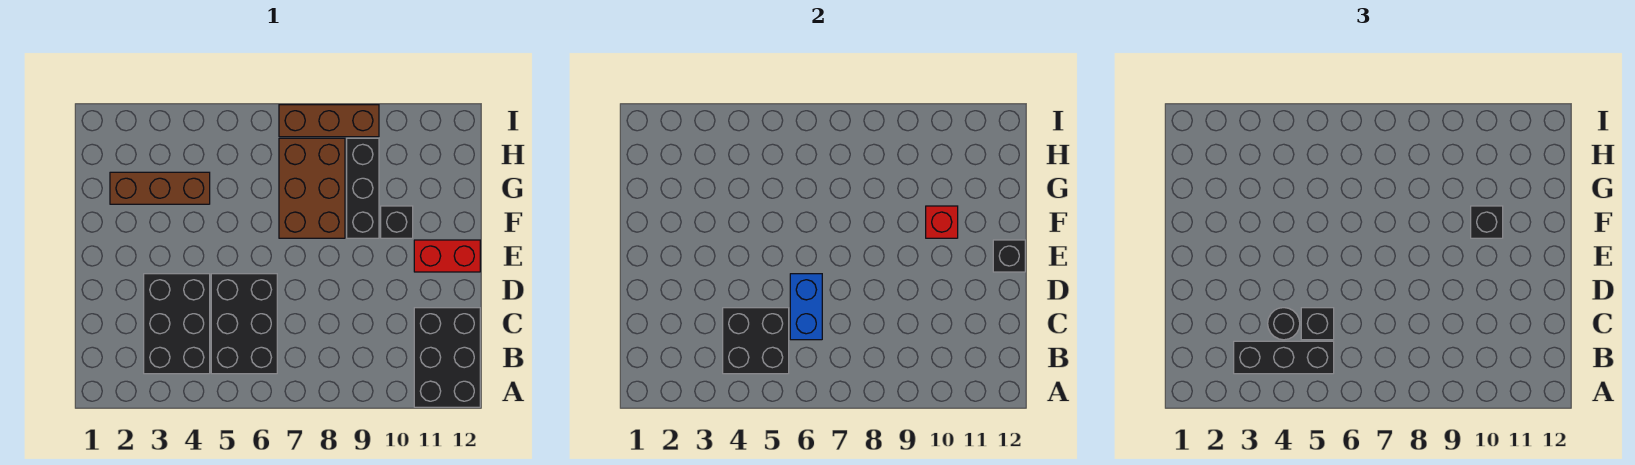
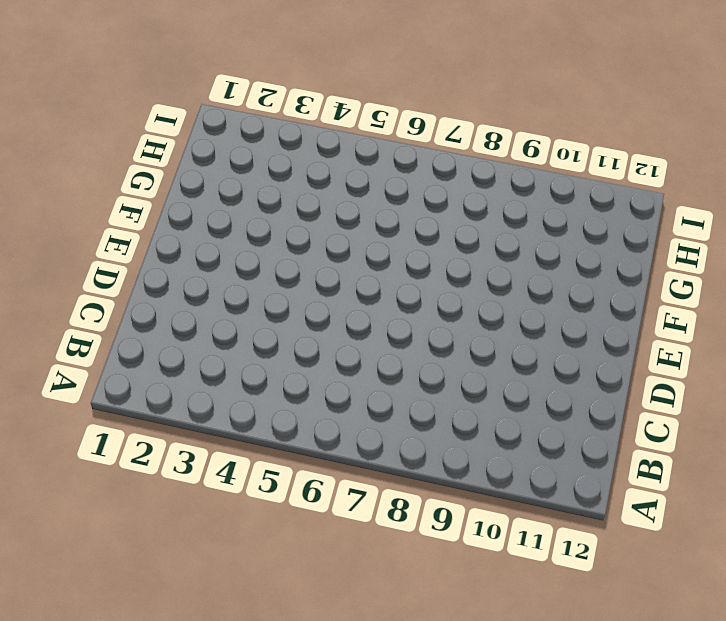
none -> black brick A11:C12 level 1
none -> black brick B3:D4 level 1
none -> black brick B5:D6 level 1

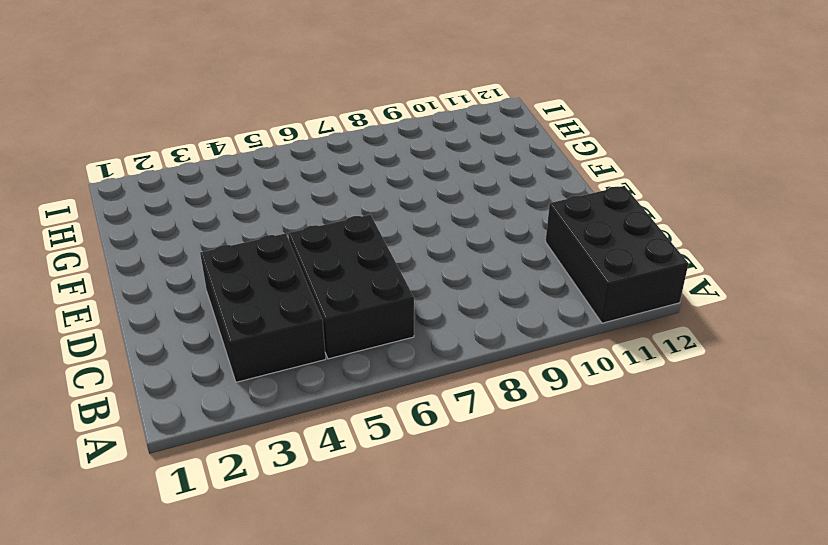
none -> red brick E11:E12 level 1
none -> brown brick F7:H8 level 1
none -> black brick F9:H9 level 1

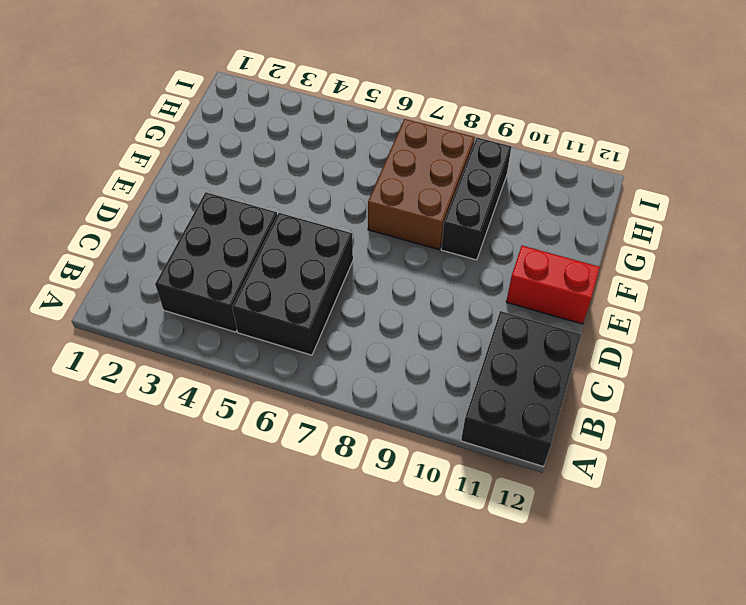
none -> black brick F10 level 1
none -> brown brick G2:G4 level 1
none -> brown brick I7:I9 level 1

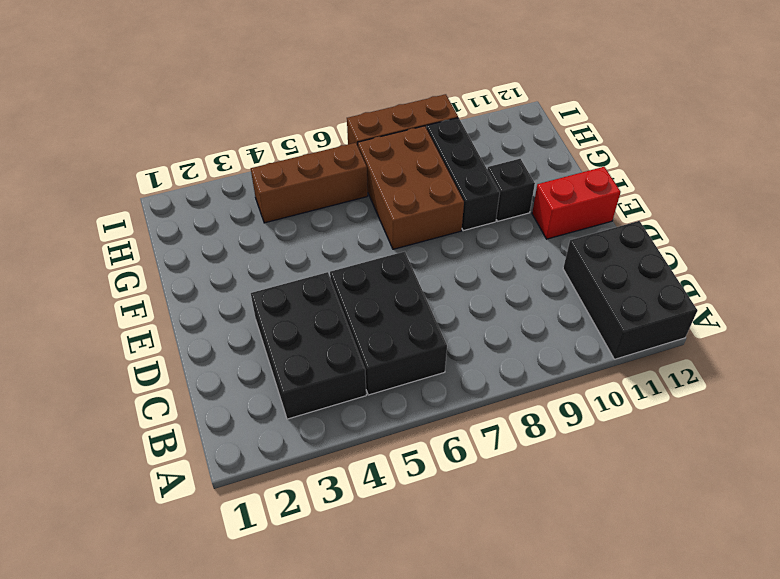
brown brick H4:H6 level 1 -> brown brick G2:G4 level 1
none -> black brick B4:C5 level 2
none -> blue brick C6:D6 level 2
none -> black brick E12 level 2

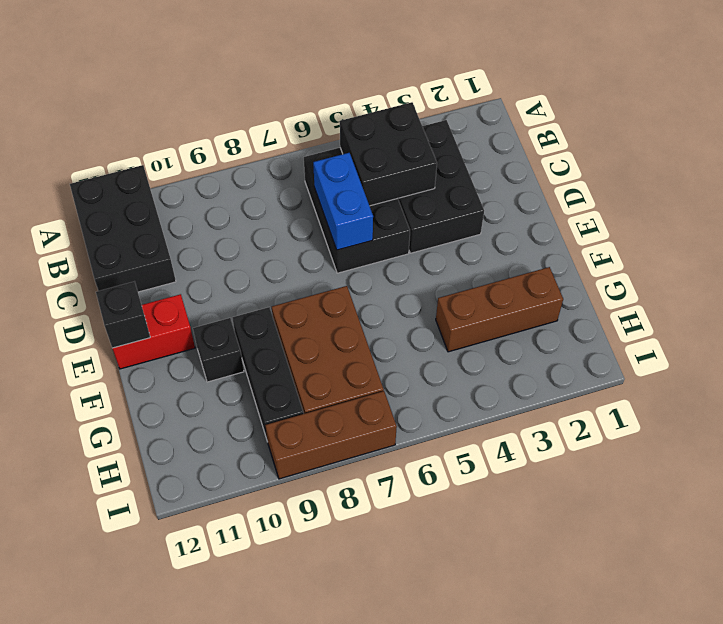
none -> red brick F10 level 2
none -> black brick B3:B5 level 3
none -> black round brick C4 level 3

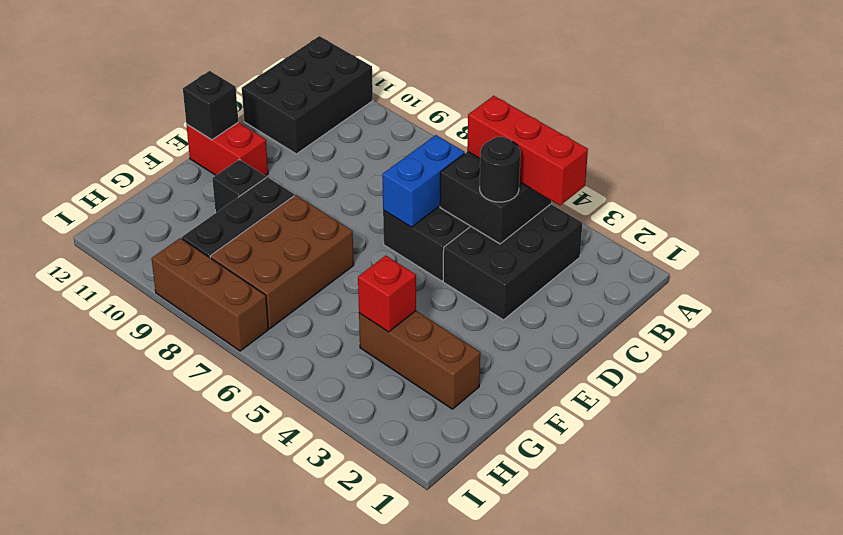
red brick B3:B5 level 3 -> black brick B3:B5 level 3
red brick G4 level 2 -> red brick F10 level 2
none -> black brick C5 level 3
none -> black brick F10 level 3

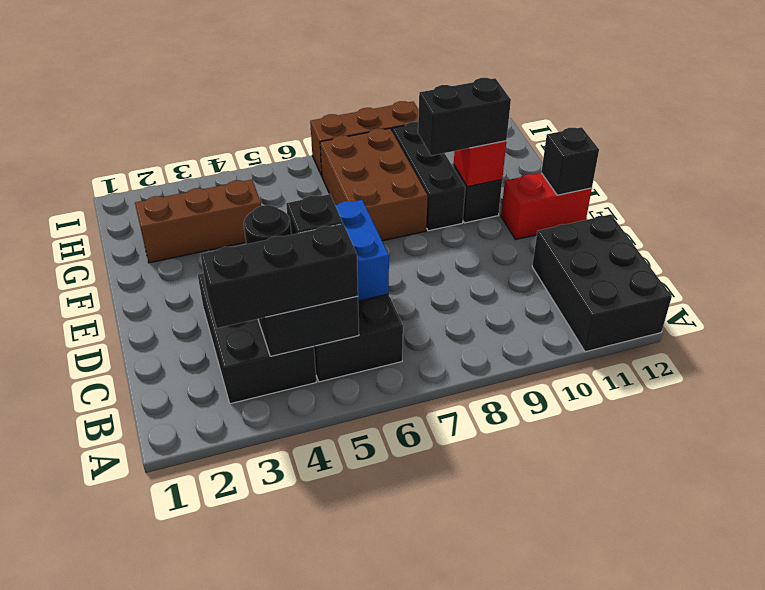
black brick F9:F10 level 3 -> black brick F10 level 3

